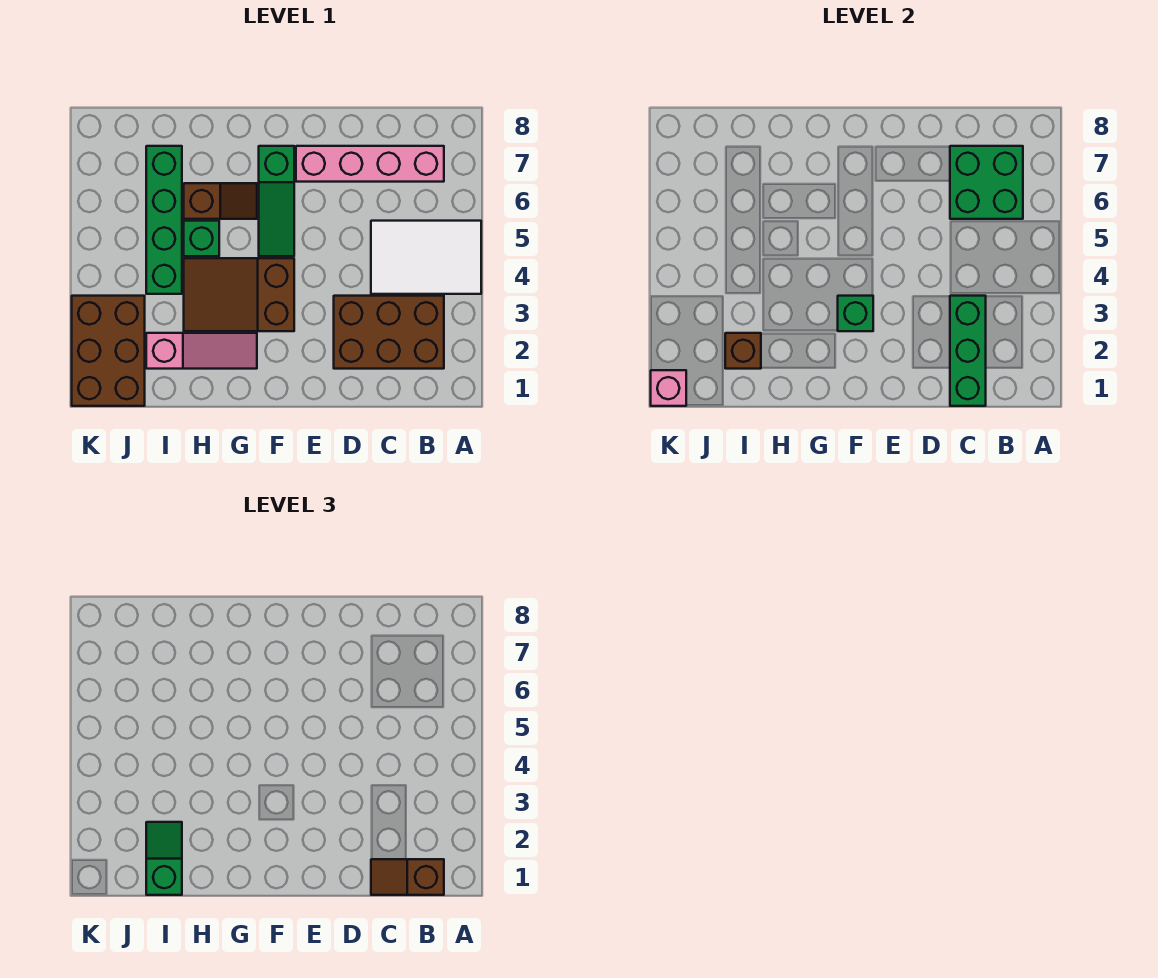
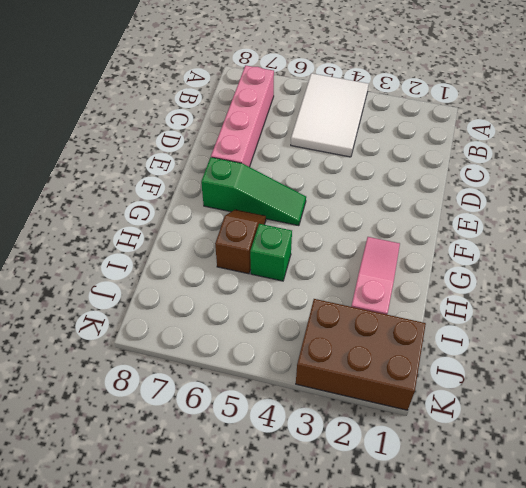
none -> brown brick B2:D3 level 1
none -> brown slope F3:H4 level 1 top F
none -> green brick I4:I7 level 1

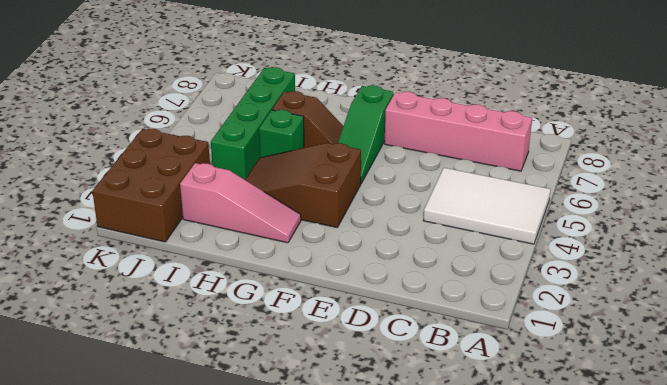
none -> brown brick B2:D3 level 1
none -> green brick B6:C7 level 2
none -> green brick C1:C3 level 2

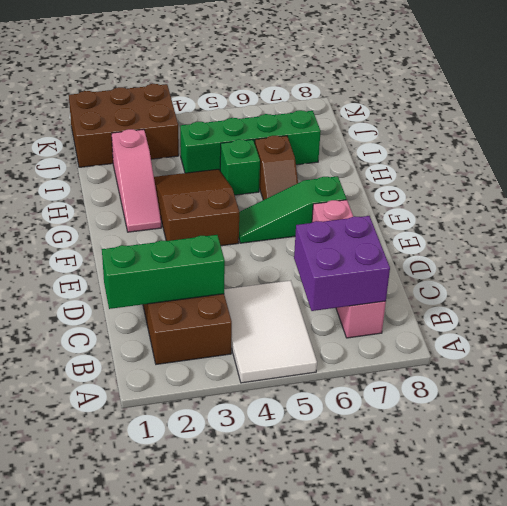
purple brick B6:C7 level 2 -> green brick B6:C7 level 2
none -> green brick F3 level 2
none -> brown brick I2 level 2
none -> pink brick K1 level 2

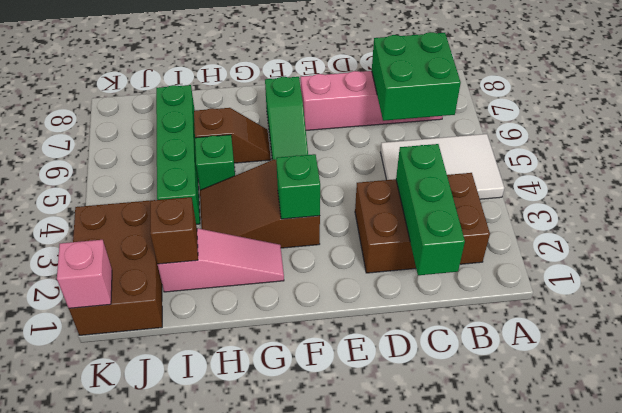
none -> brown slope B1:C1 level 3 top B
none -> green slope I1:I2 level 3 top 1

